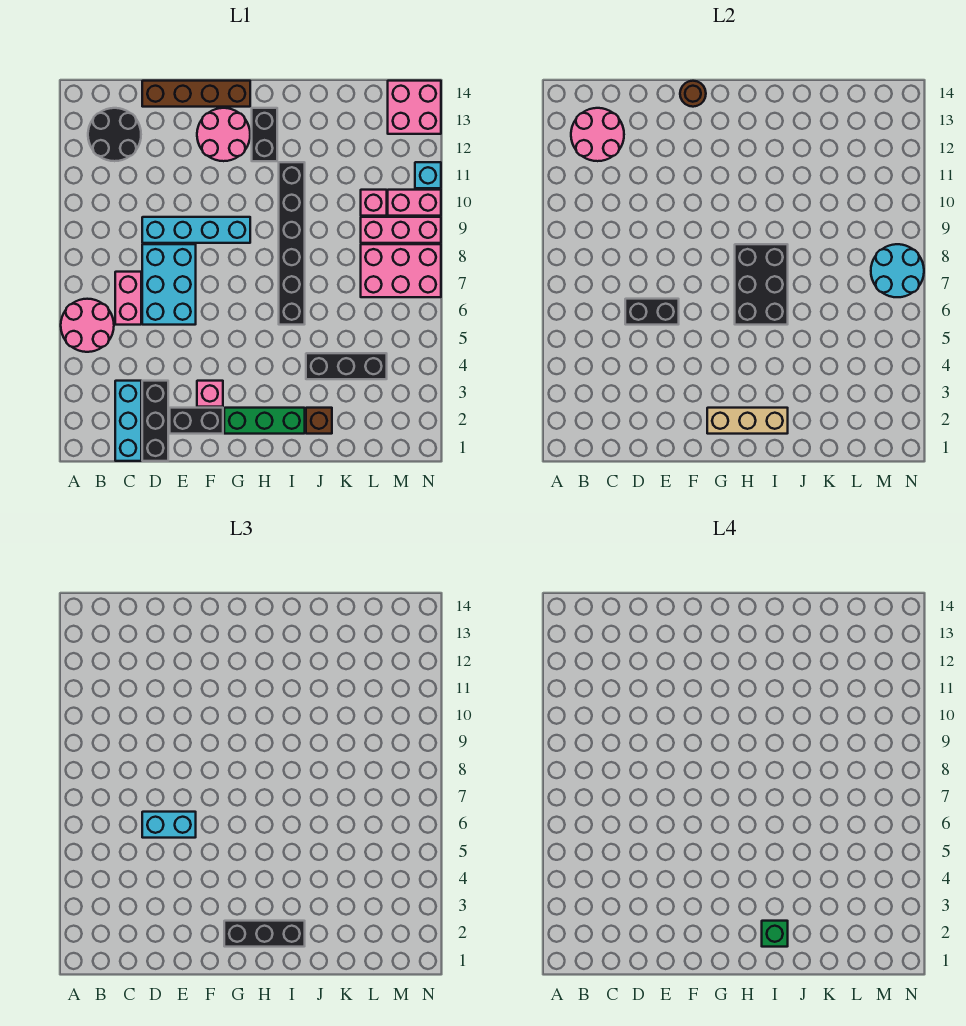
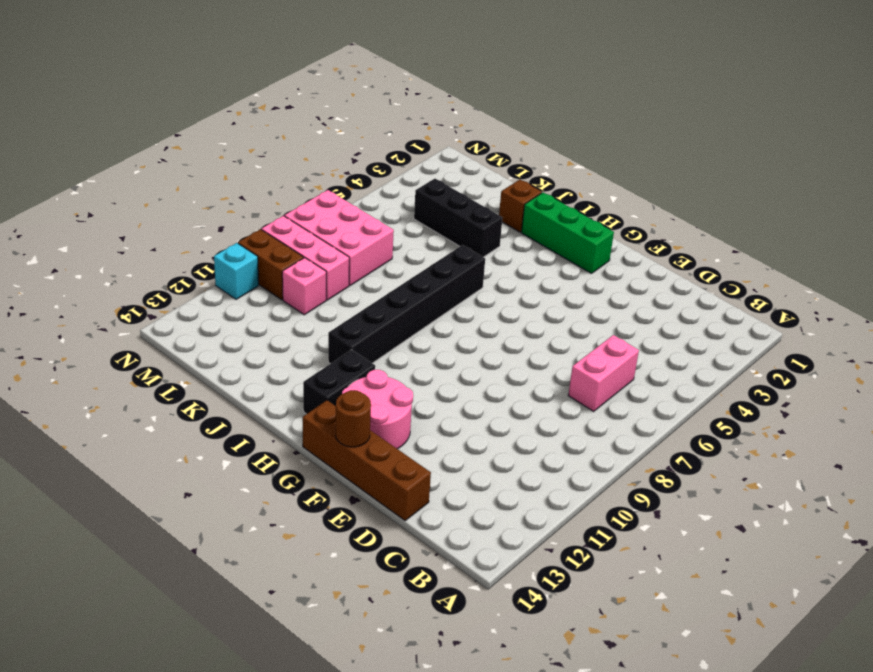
brown brick M10:N10 level 1 -> pink brick M10:N10 level 1
none -> pink round brick A5:B6 level 1
none -> black round brick B12:C13 level 1
none -> cyan brick C1:C3 level 1
none -> black brick D1:D3 level 1

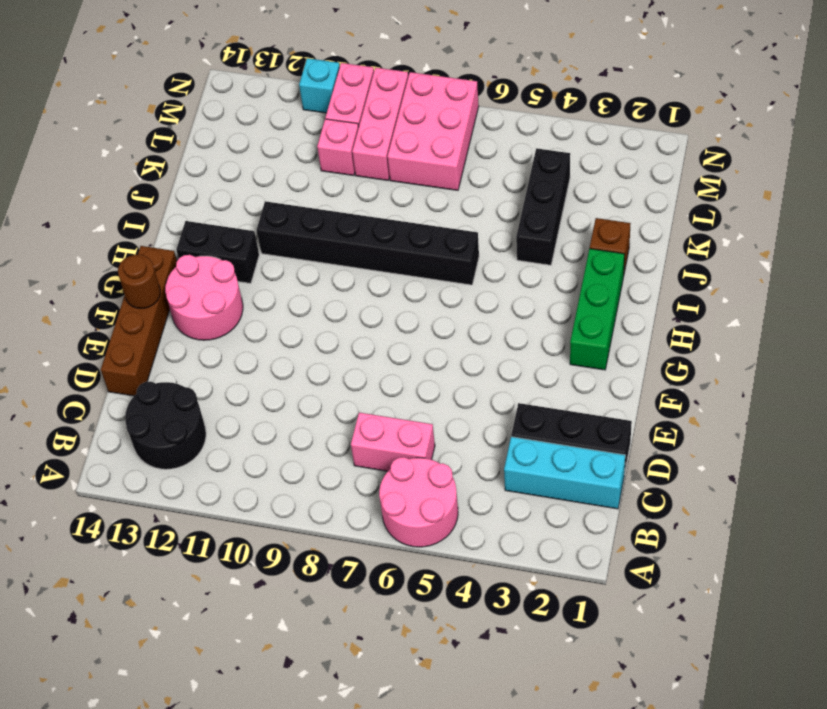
none -> cyan brick D6:E8 level 1
none -> cyan brick D9:G9 level 1
none -> black brick E2:F2 level 1
none -> pink brick F3 level 1

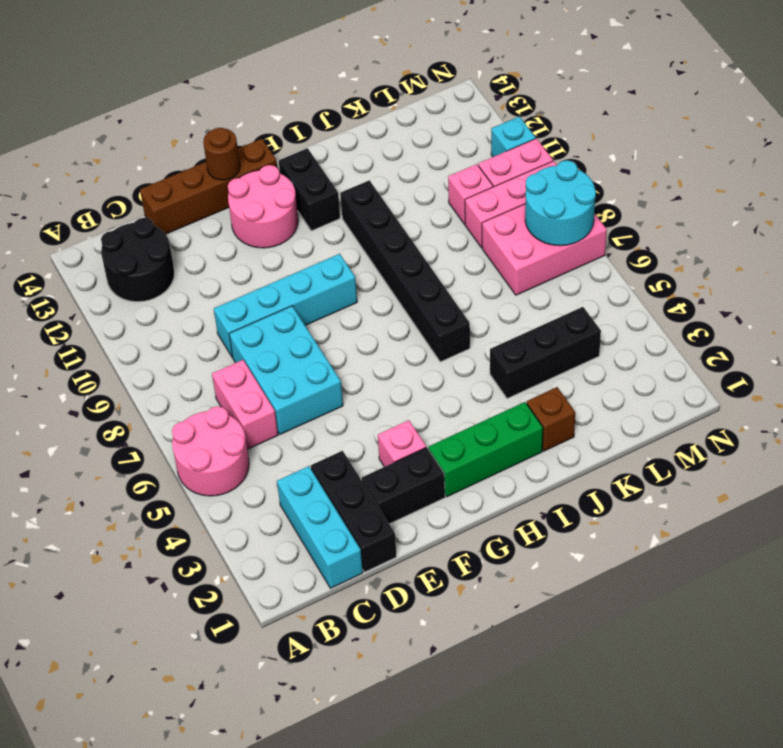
none -> pink brick M13:N14 level 1
none -> pink round brick B12:C13 level 2
none -> black brick D6:E6 level 2
none -> tan brick G2:I2 level 2

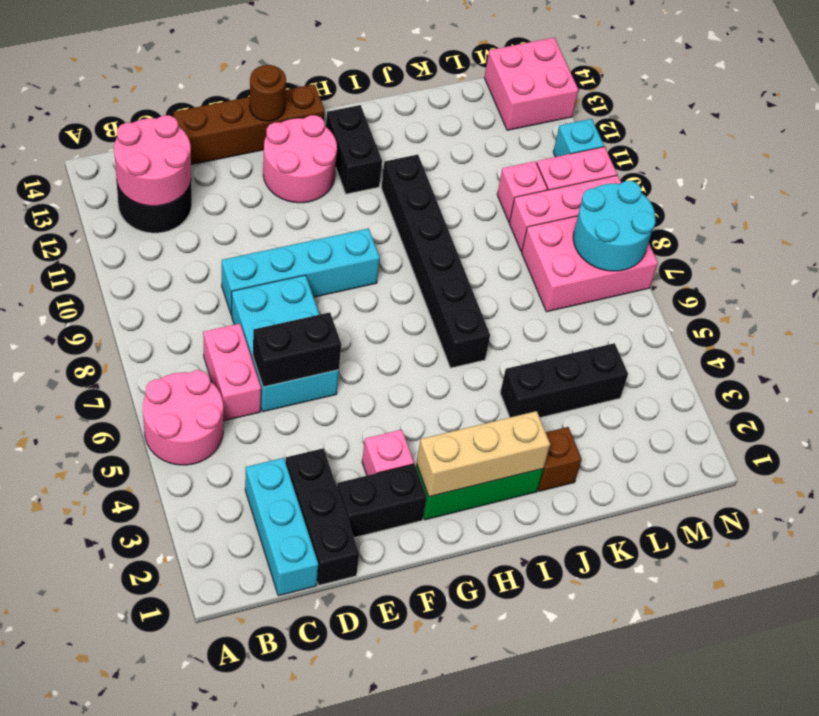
none -> black brick H6:I8 level 2
none -> cyan brick D6:E6 level 3
none -> black brick G2:I2 level 3
none -> green brick I2 level 4

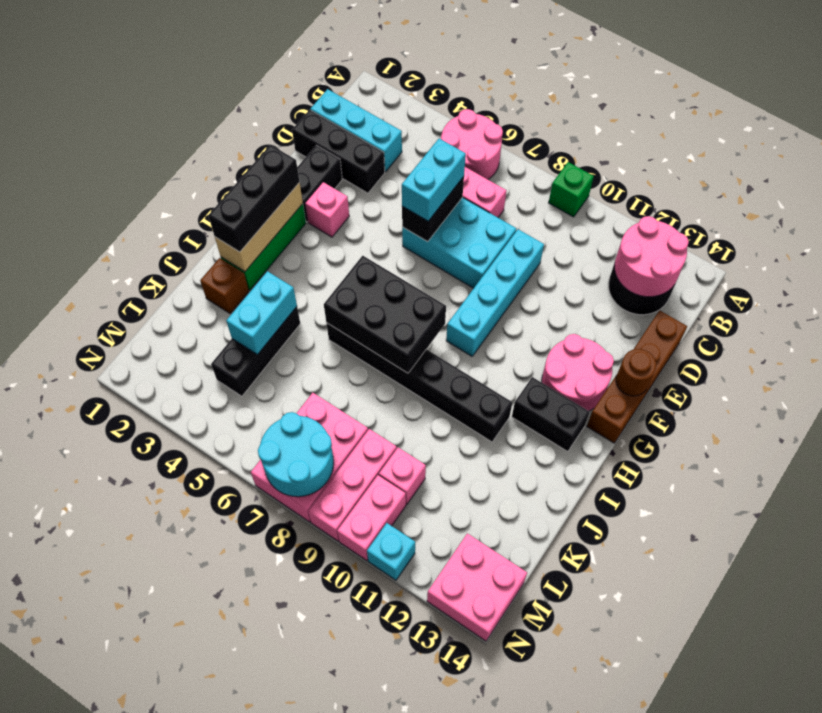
green brick A9 level 1 -> green brick I2 level 4
cyan brick J4:K4 level 2 -> none

